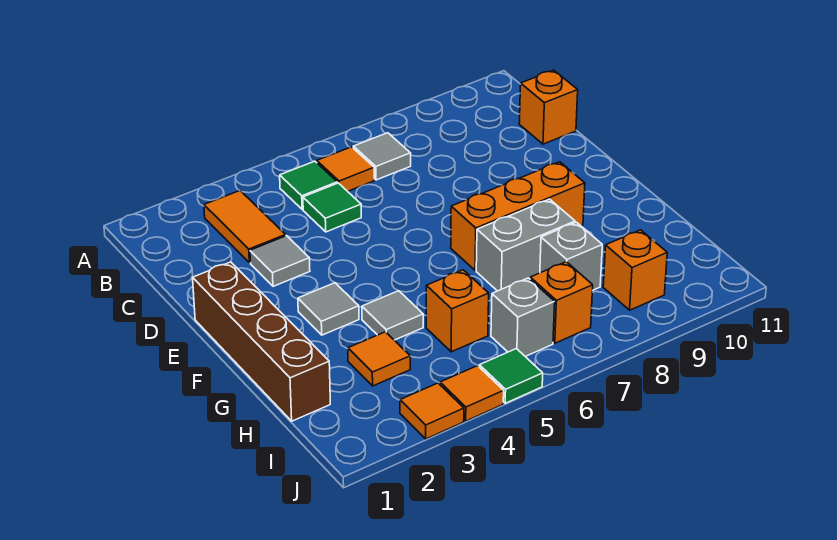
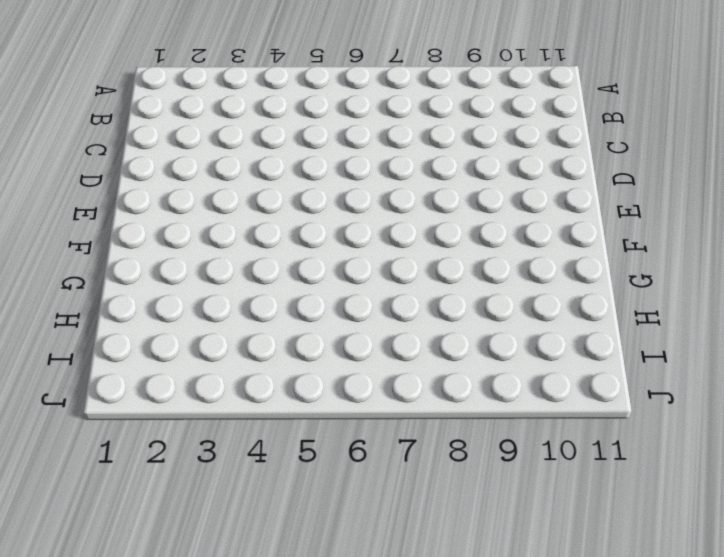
none -> orange tile B3:C3 level 1
none -> green tile B5 level 1
none -> orange tile B6 level 1

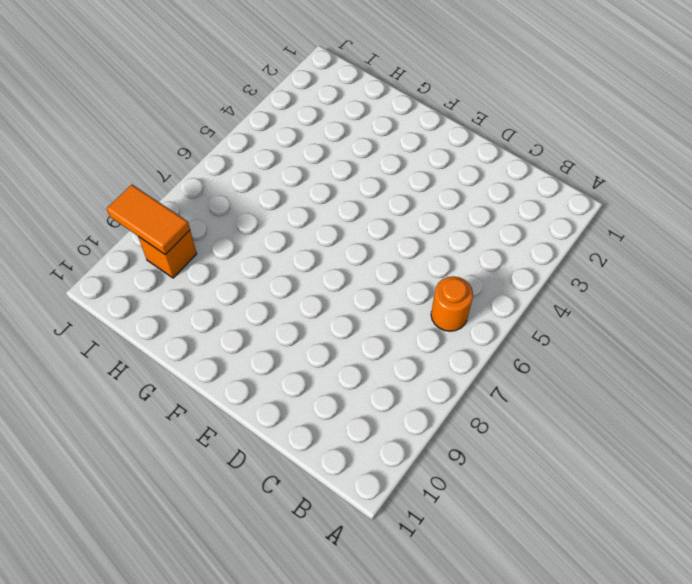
orange round brick B6 level 1 -> orange tile B6 level 1
orange tile I9:J9 level 2 -> orange tile B3:C3 level 1
none -> green tile B5 level 1
none -> grey tile B7 level 1
none -> green tile C5 level 1

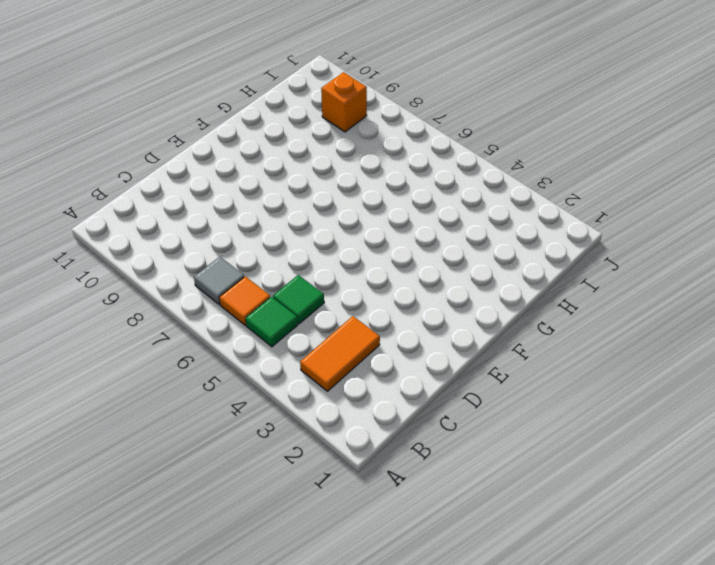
none -> orange brick C11 level 1
none -> grey tile D3 level 1
none -> brown brick E1:H1 level 1

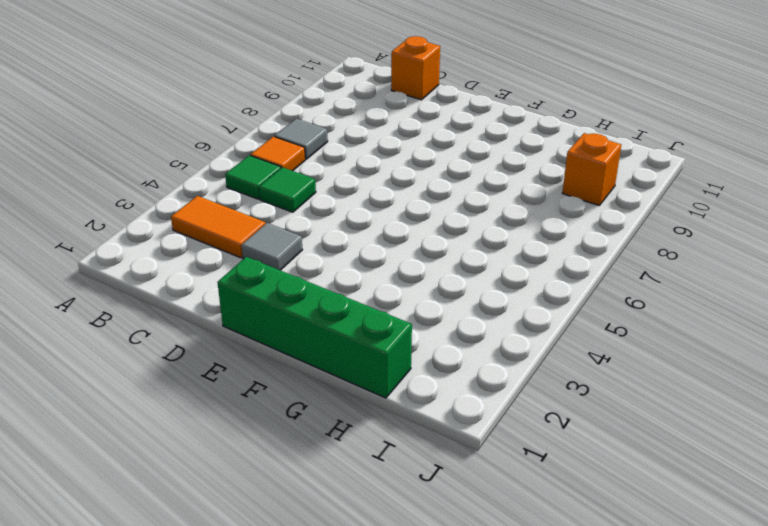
green brick E1:H1 level 1 -> brown brick E1:H1 level 1
none -> grey tile F3 level 1
none -> orange brick F7:F9 level 1
none -> grey tile G4 level 1

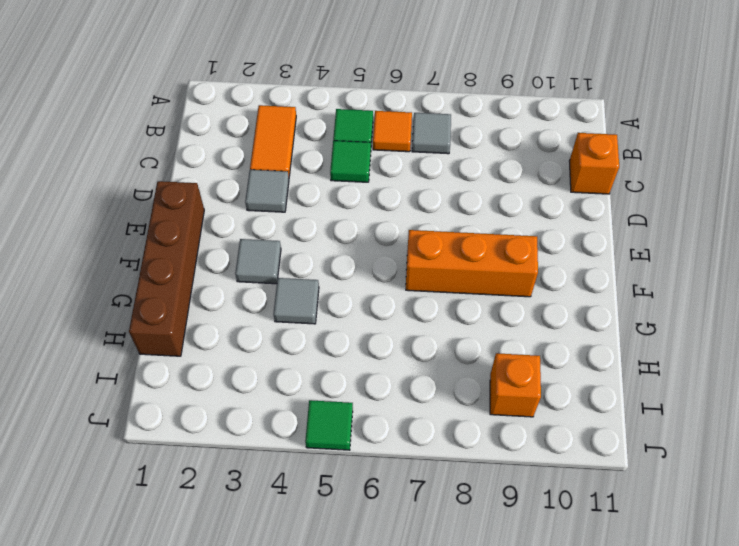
none -> grey brick G7:G8 level 1
none -> orange tile H3 level 1
none -> orange brick H5 level 1

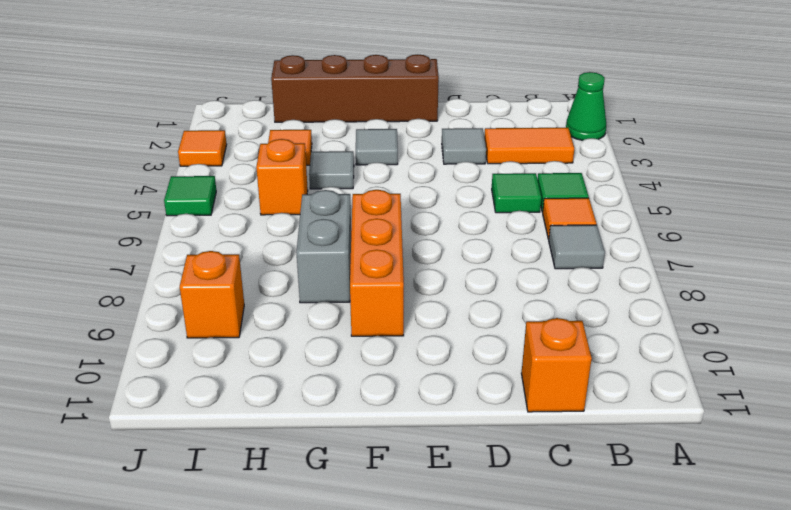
green cone A2 level 1 -> none
none -> grey brick H8 level 1
none -> grey brick I6 level 1
none -> orange brick I7 level 1

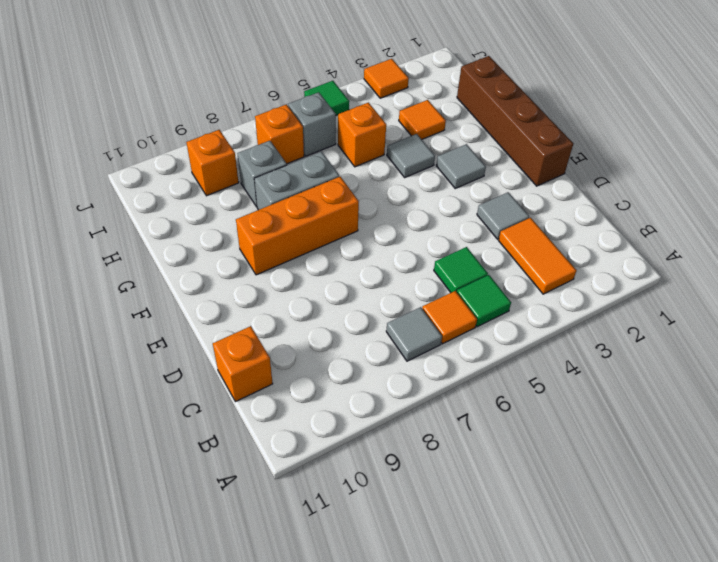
none -> orange tile J4 level 1

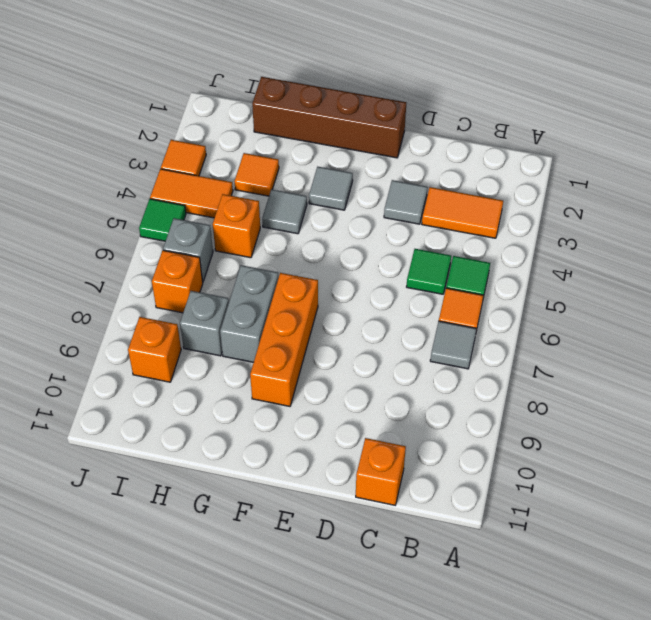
orange tile I4:J4 level 1 -> orange tile J4 level 1

